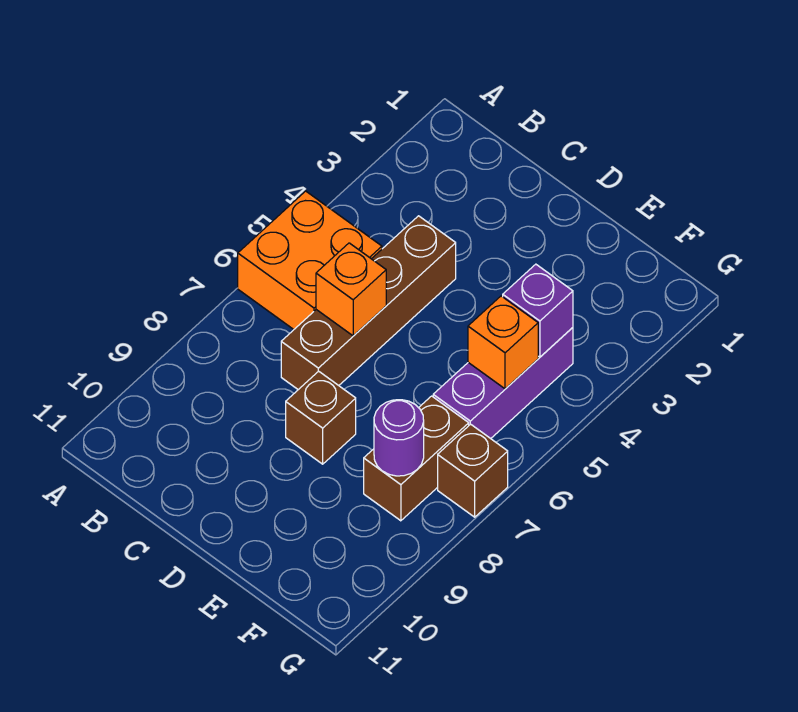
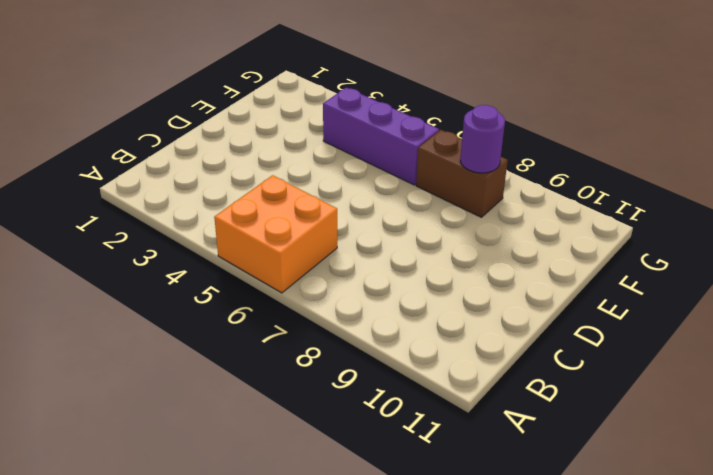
none -> brown brick C4:C7 level 1
none -> brown brick D8 level 1

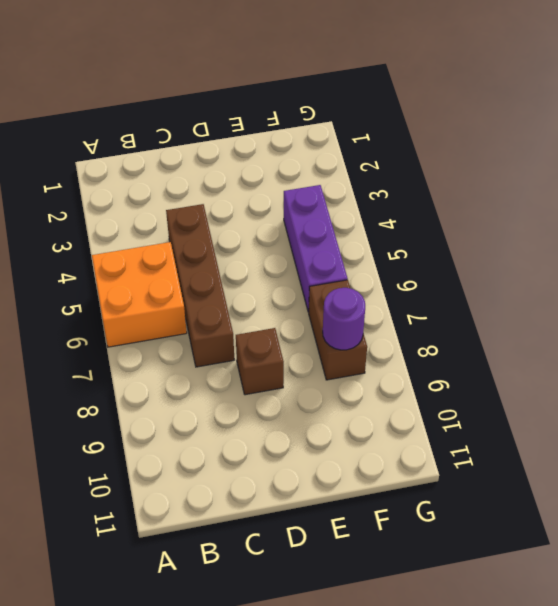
none -> brown brick G7 level 1
none -> orange brick C6 level 2

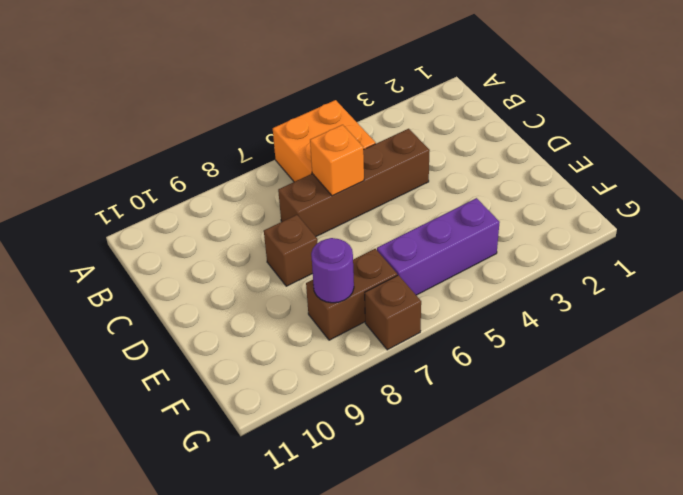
none -> purple brick F4 level 2
none -> orange brick F5 level 2

